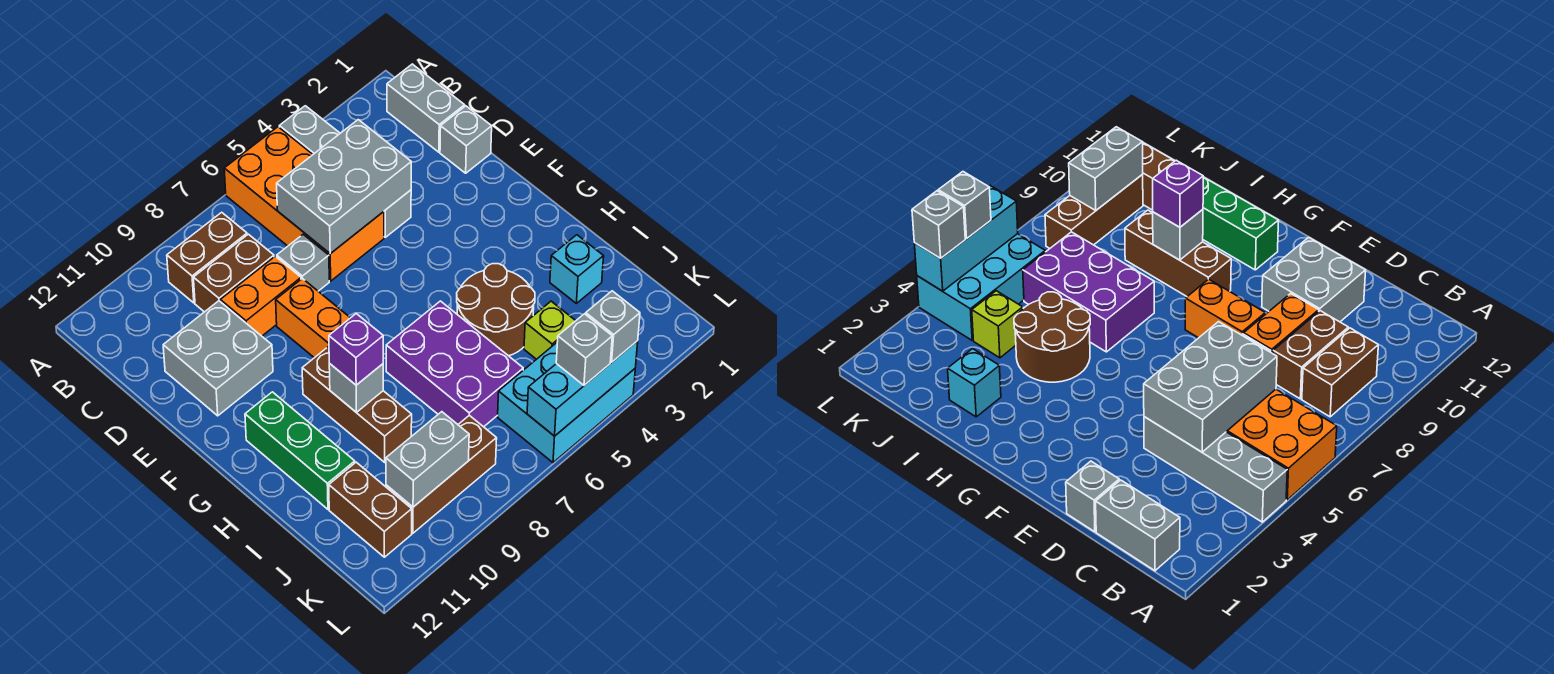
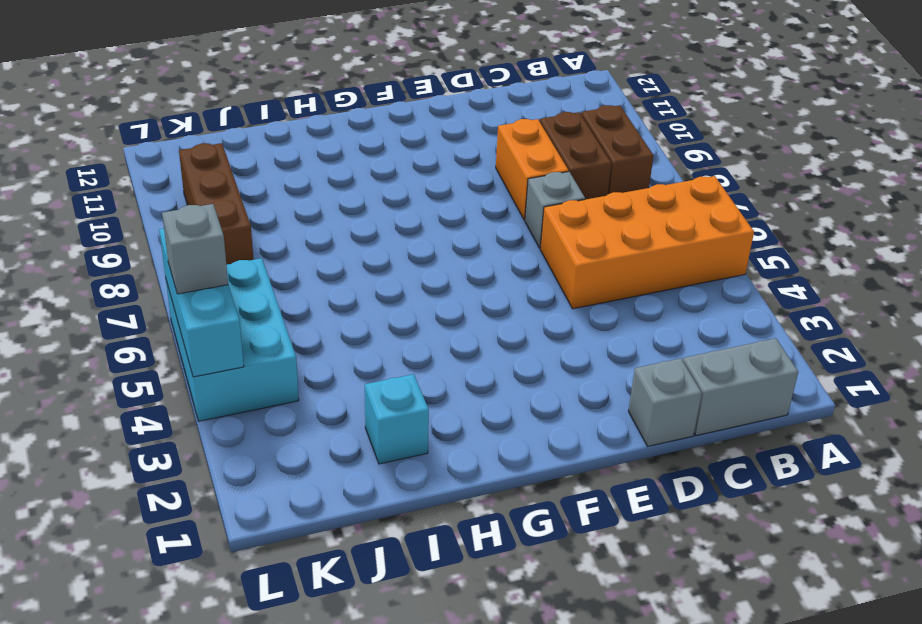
none -> grey brick A4:D4 level 1
none -> grey brick D10:E11 level 1
none -> orange brick E8:F8 level 1

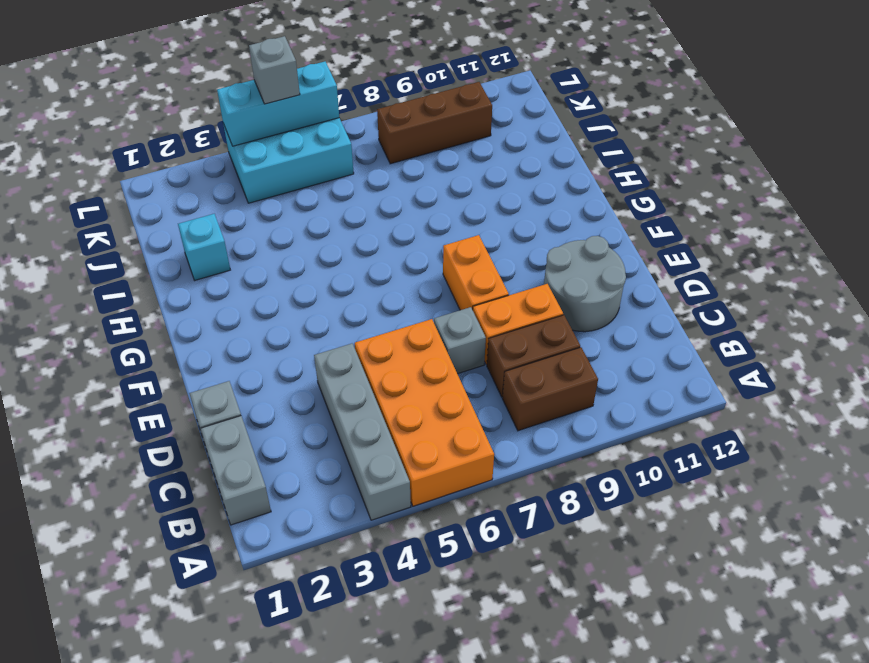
grey round brick D10:E11 level 1 -> grey brick D10:E11 level 1
none -> brown brick G9:I9 level 1
none -> green brick G11:I11 level 1
none -> brown round brick H4:I5 level 1

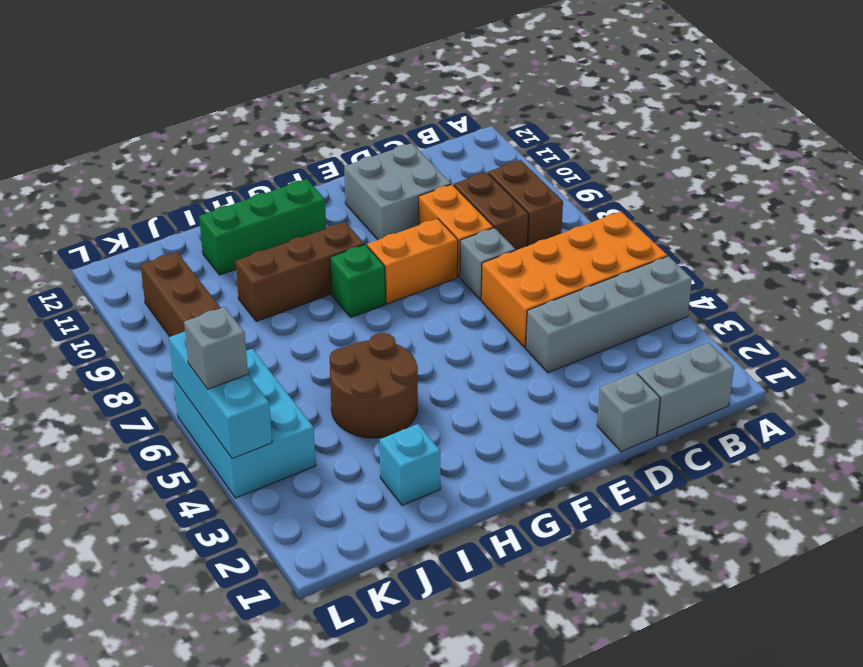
green brick G8 level 1 -> none
none -> purple brick H6:J7 level 1
none -> lime brick J4 level 1
none -> brown brick J11:K11 level 1

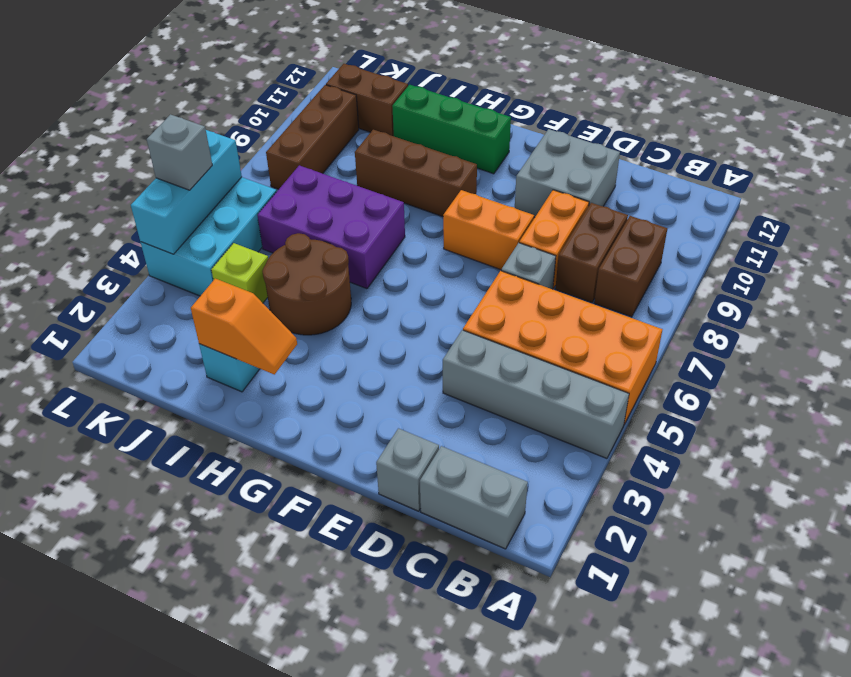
orange slope H2:I2 level 2 top I -> none
none -> grey brick C4:D6 level 2
none -> grey brick H9 level 2
none -> grey brick K9:K10 level 2

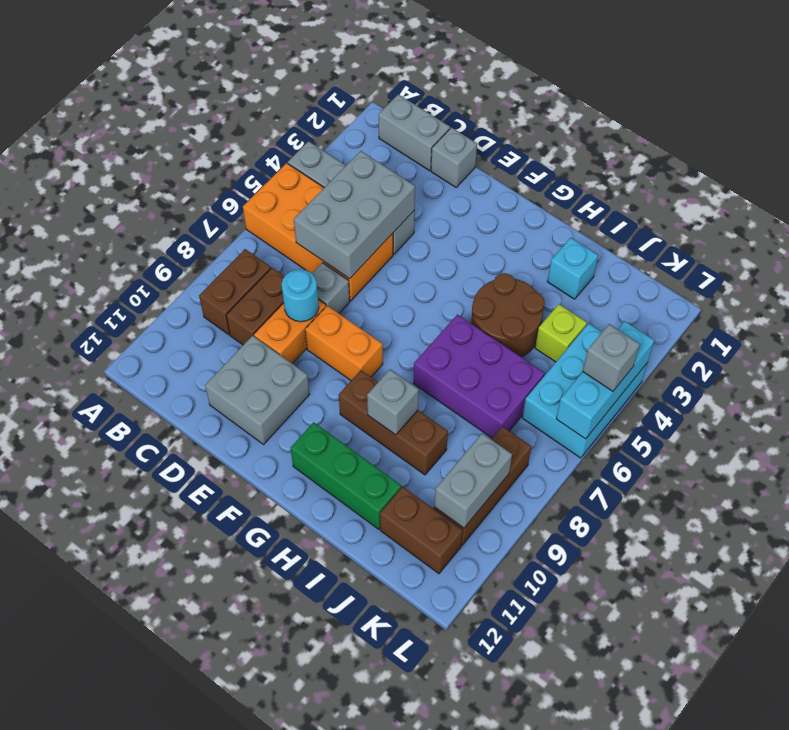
cyan round brick D8 level 2 -> none
none -> purple brick H9 level 3
none -> grey brick L4 level 3

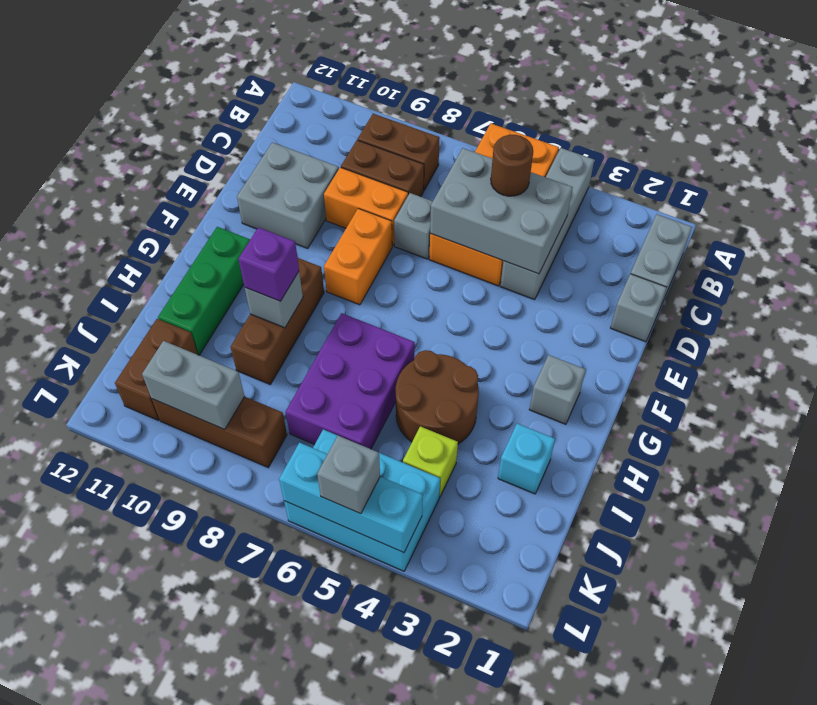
brown round brick C5 level 3 -> none
grey brick G2 level 1 -> grey brick L4 level 3

